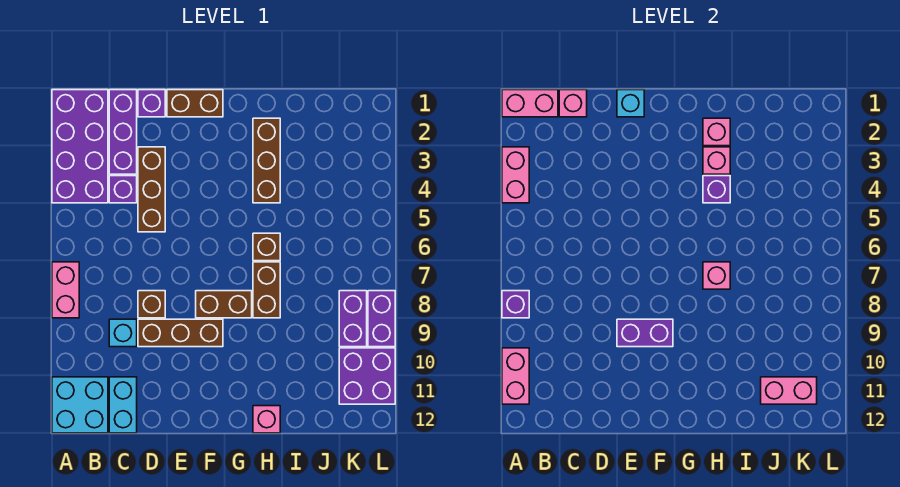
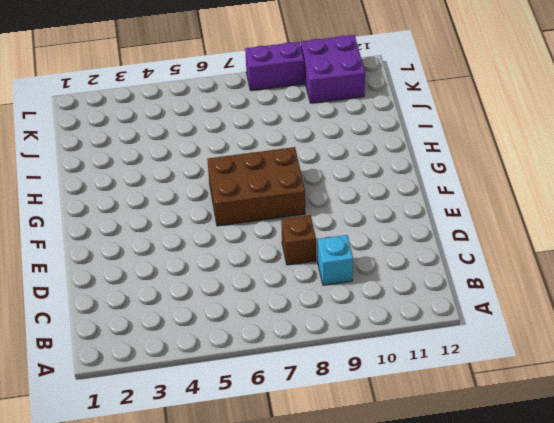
brown brick F6:G8 level 1 -> brown brick F8:G8 level 1
none -> purple brick A1:B4 level 1
none -> pink brick A7:A8 level 1
none -> cyan brick A11:B12 level 1
none -> purple brick C1:C3 level 1

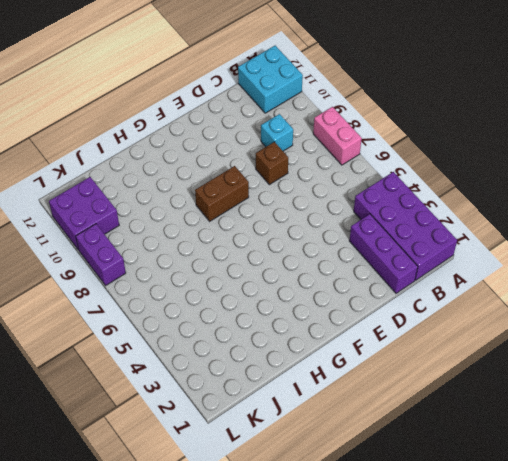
none -> purple brick C4 level 1
none -> cyan brick C11:C12 level 1
none -> purple brick D1 level 1
none -> brown brick D3:D5 level 1

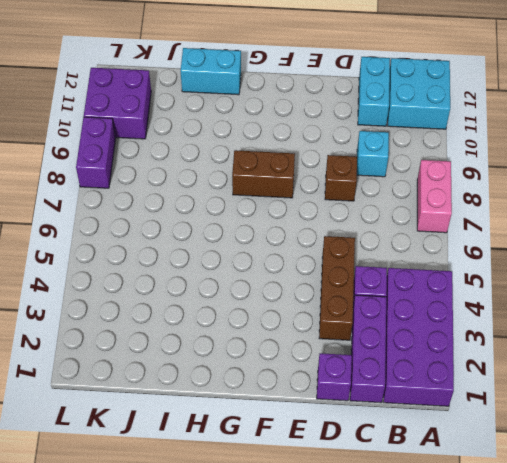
cyan brick H12:I12 level 1 -> pink brick H12 level 1
none -> brown brick D9:F9 level 1
none -> brown brick E1:F1 level 1
none -> brown brick H2:H4 level 1
none -> brown brick H6 level 1

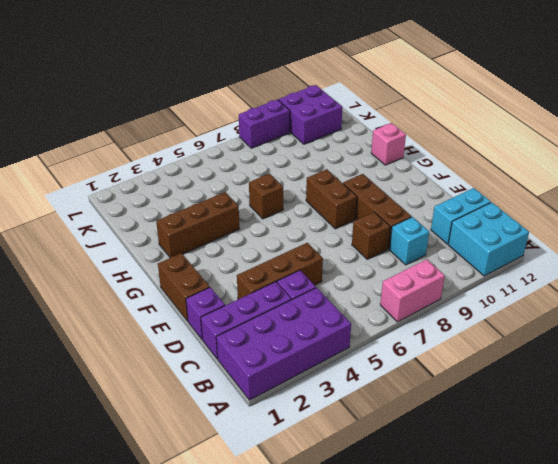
none -> brown brick H7:H8 level 1
none -> purple brick K8:K9 level 1
none -> pink brick A1:B1 level 2
none -> pink brick A3:A4 level 2

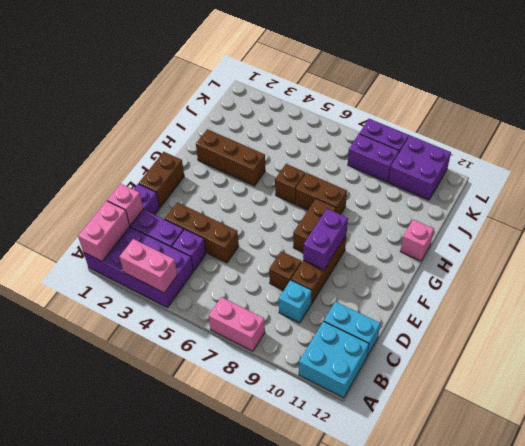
none -> purple brick A8 level 2
none -> pink brick A10:A11 level 2
none -> cyan brick E1 level 2
none -> pink brick H2 level 2

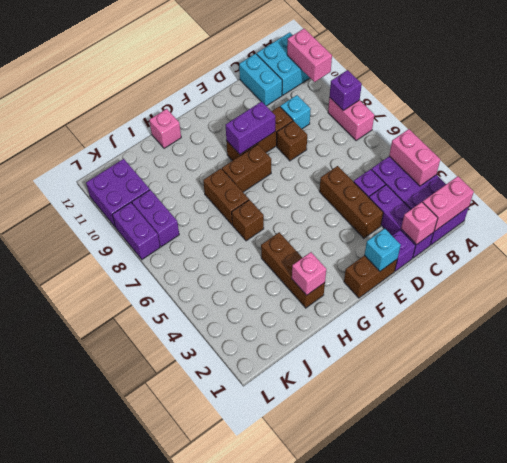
none -> pink brick H3 level 2
none -> purple brick H4 level 2
none -> pink brick H7 level 2
none -> pink brick J11:K11 level 2

